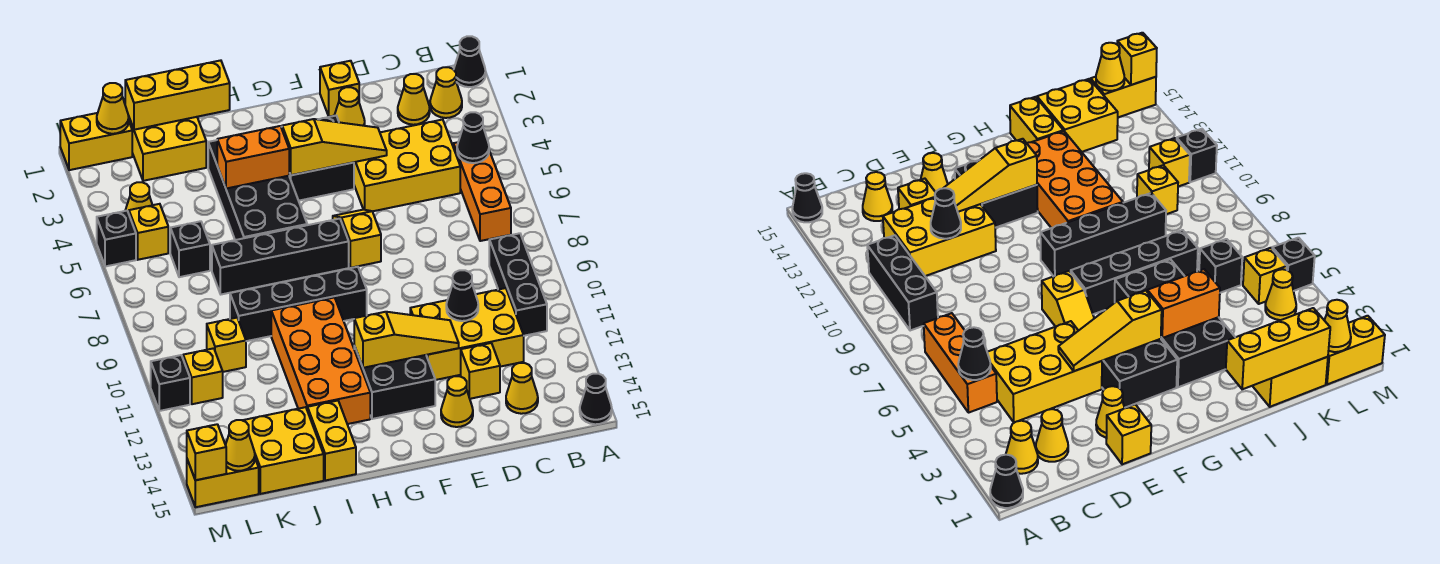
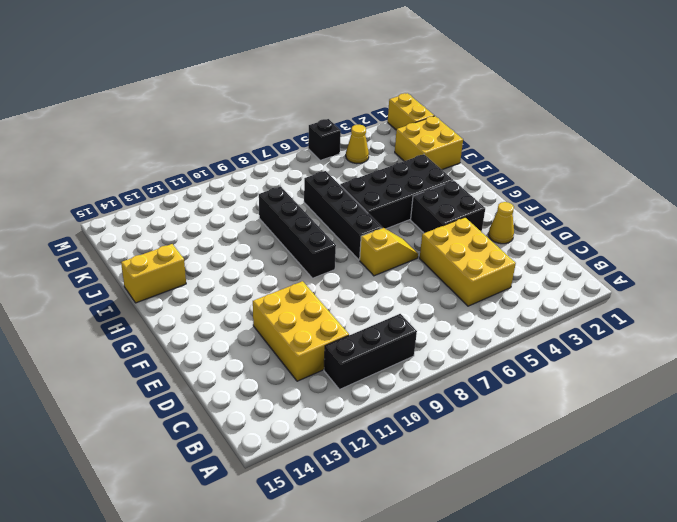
none -> black cone A1 level 1
none -> black cone A15 level 1
none -> yellow cone B2 level 1
none -> orange brick B5:B7 level 1

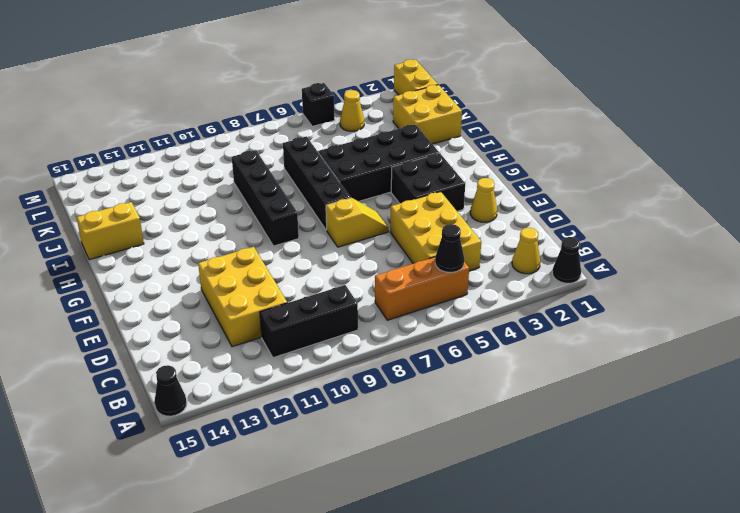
none -> yellow cone C2 level 1
none -> yellow cone C14 level 1
none -> yellow brick D13 level 1
none -> yellow brick E1 level 1

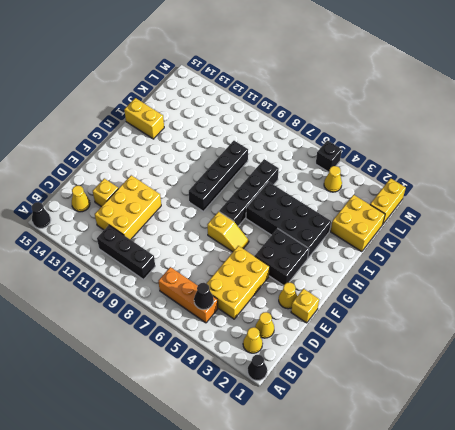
none -> yellow cone E14 level 1
none -> black brick F12:G13 level 1
none -> orange brick H10:I13 level 1
none -> yellow brick J14:K15 level 1

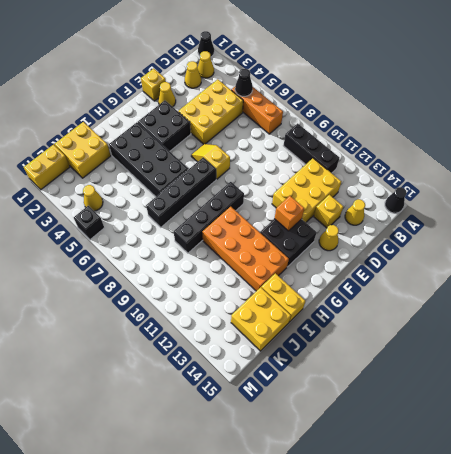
orange brick F12 level 2 -> yellow slope E12:G12 level 2 top G
none -> black brick K6 level 1
none -> yellow brick K10 level 1
none -> yellow brick L5 level 1
none -> yellow brick L11 level 1

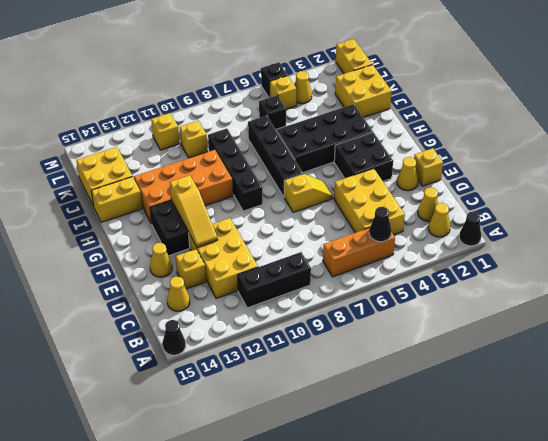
none -> yellow brick L15:M15 level 1
none -> black brick M11 level 1
none -> black cone D11 level 2
none -> yellow slope E4:G4 level 2 top G

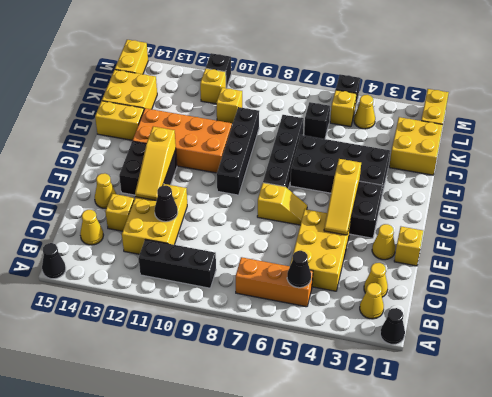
none -> orange brick H4:I4 level 2
none -> yellow brick I1:K1 level 2
none -> yellow cone L1 level 2
none -> yellow cone L15 level 2

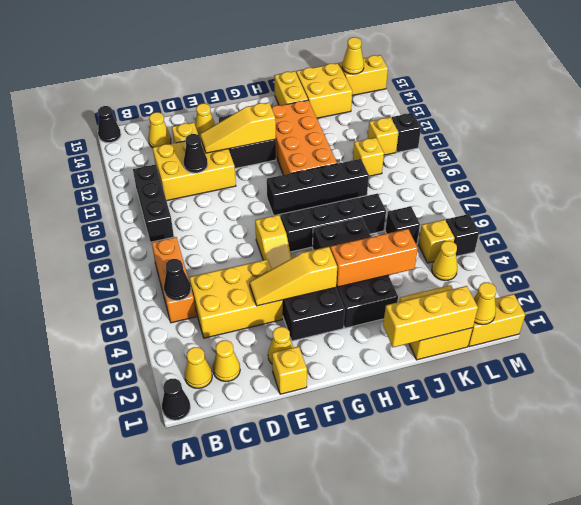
orange brick H4:J4 level 2 -> orange brick H4:I4 level 2
none -> yellow brick M15 level 2

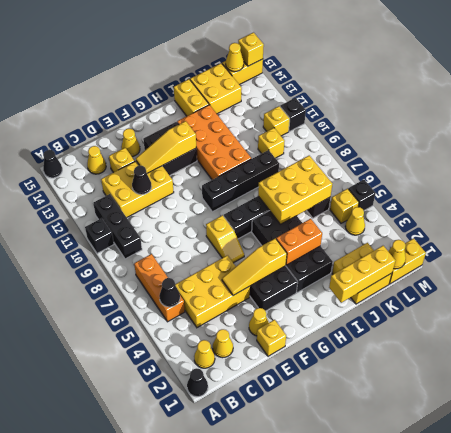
black brick A10 level 1 -> none
yellow brick I6:K7 level 2 -> none

